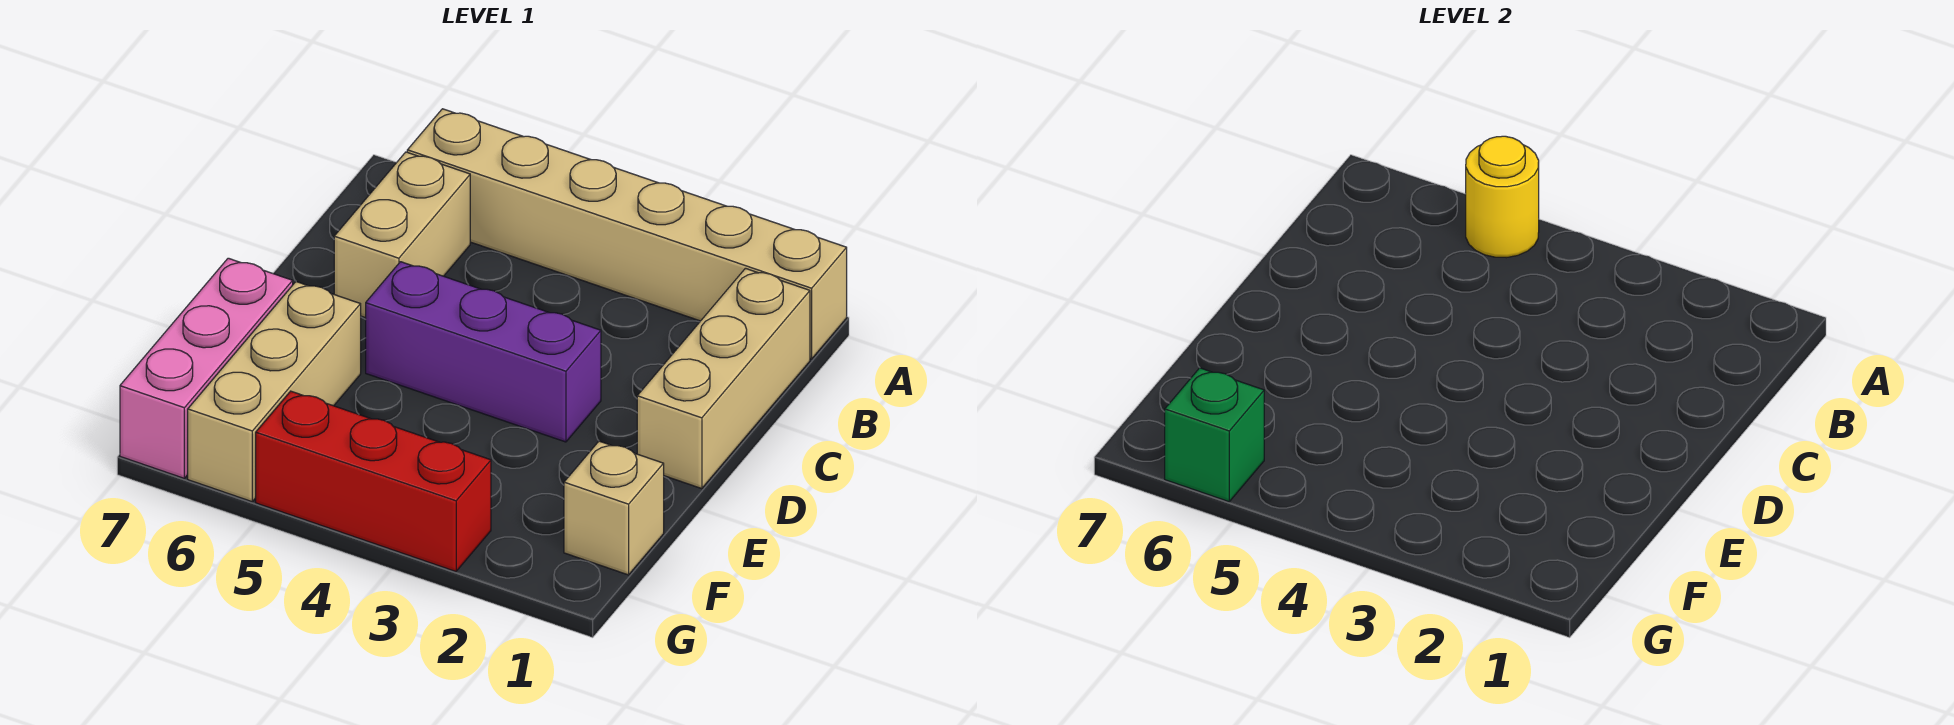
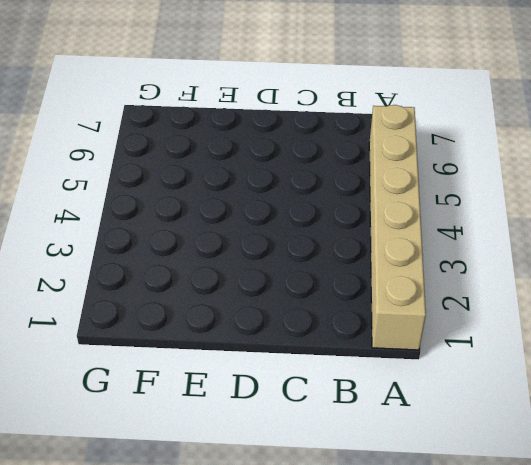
none -> tan brick B1:D1 level 1
none -> tan brick B6:C6 level 1

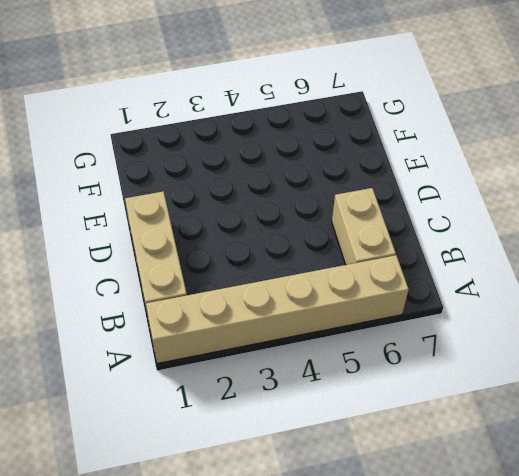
none -> purple brick D3:D5 level 1
none -> tan brick E6:G6 level 1

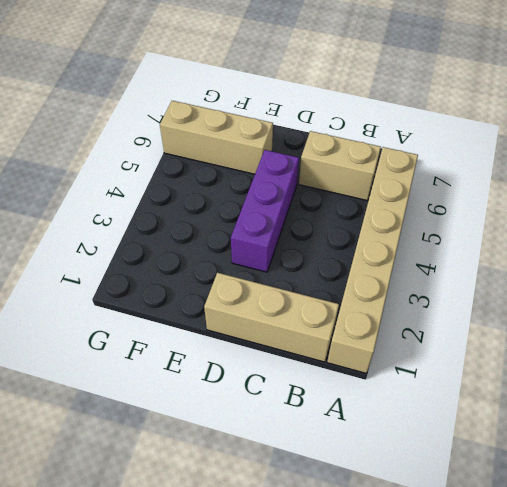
none -> pink brick E7:G7 level 1
none -> tan brick F1 level 1

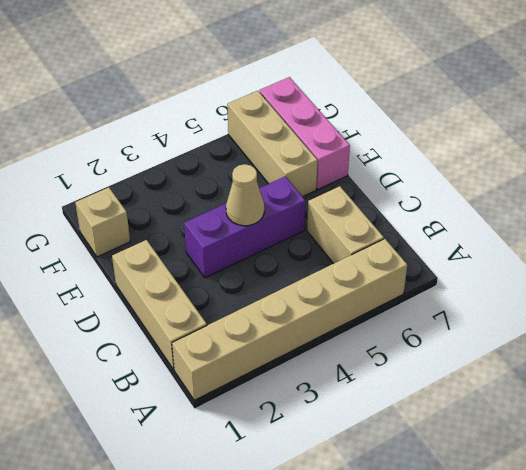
tan cone D4 level 2 -> none
none -> red brick G3:G5 level 1
none -> yellow round brick A5 level 2

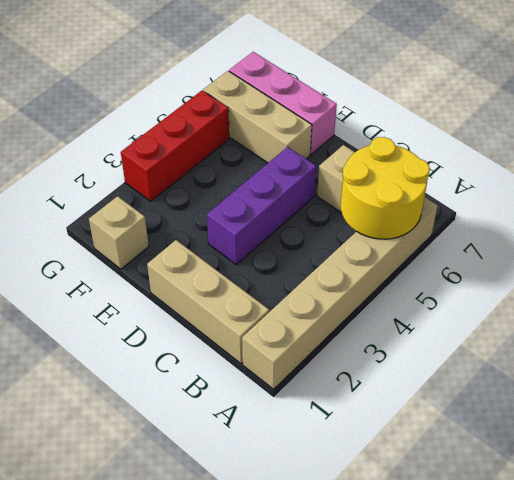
yellow round brick A5:B6 level 2 -> yellow round brick A5 level 2
none -> green brick G6 level 2

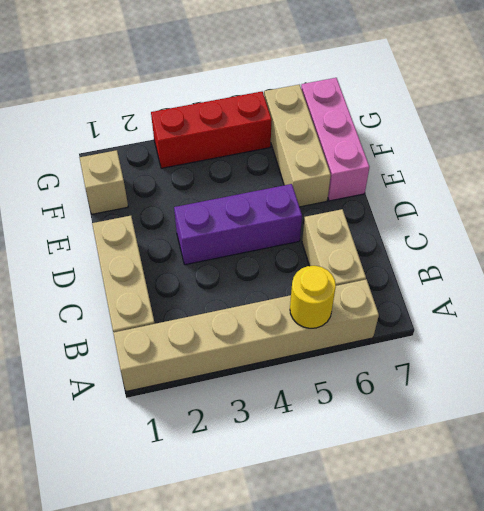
none -> green brick G6 level 2

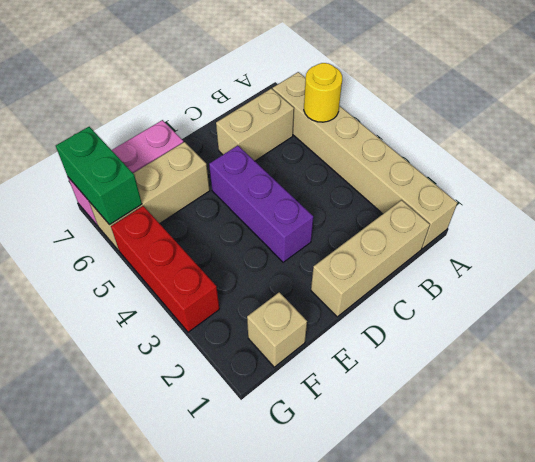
green brick G6:G7 level 2 -> green brick G6 level 2

